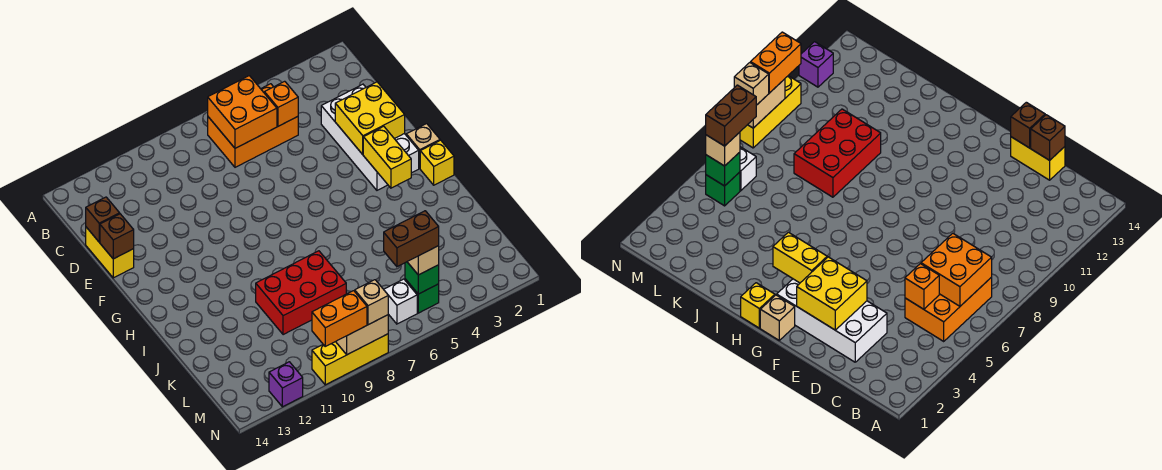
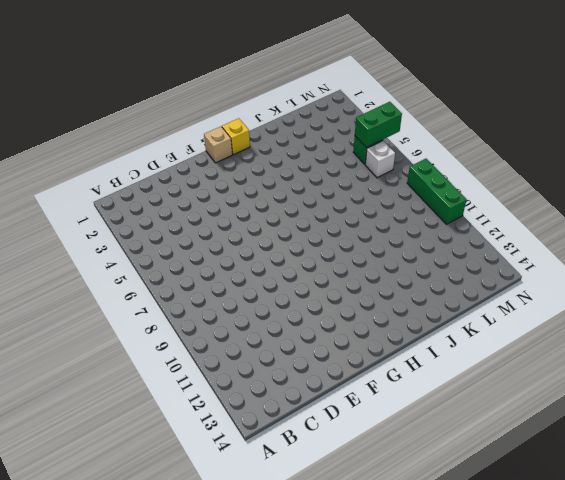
green brick M5:N5 level 2 -> green brick M5 level 2
green brick N8:N10 level 1 -> yellow brick N8:N10 level 1
none -> orange brick B5:C7 level 1
none -> white brick D2:G3 level 1
none -> yellow brick D14:E14 level 1

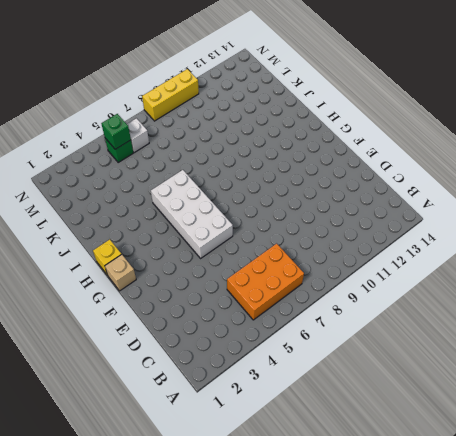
white brick F5:I6 level 1 -> white brick D2:G3 level 1
none -> yellow brick D14:E14 level 1
none -> red brick J8:K10 level 1
none -> purple brick N12 level 1

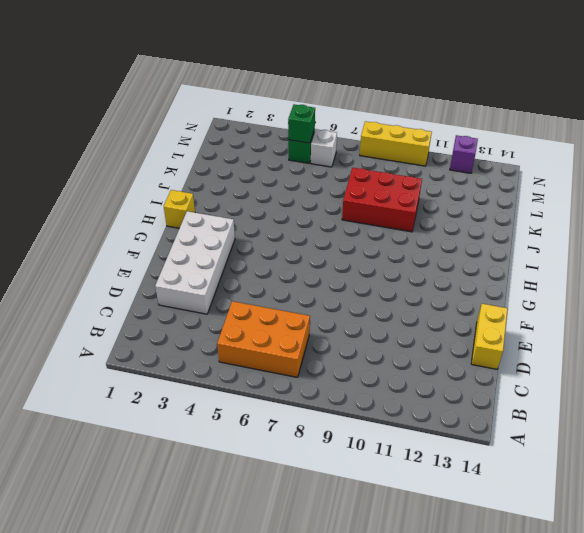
none -> tan brick G1 level 1
none -> orange brick B6:C7 level 2
none -> orange brick C5 level 2

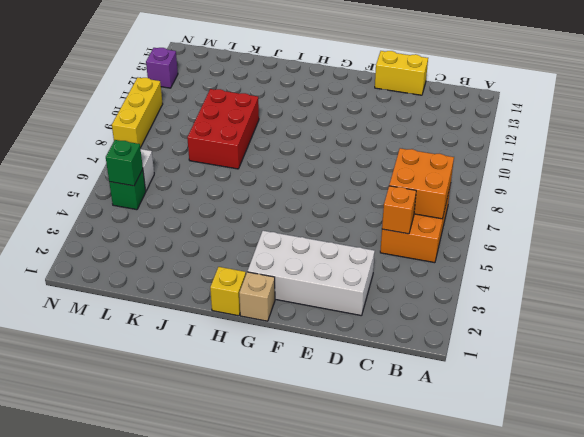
none -> brown brick D14 level 2
none -> yellow brick E2:F3 level 2
none -> brown brick E14 level 2

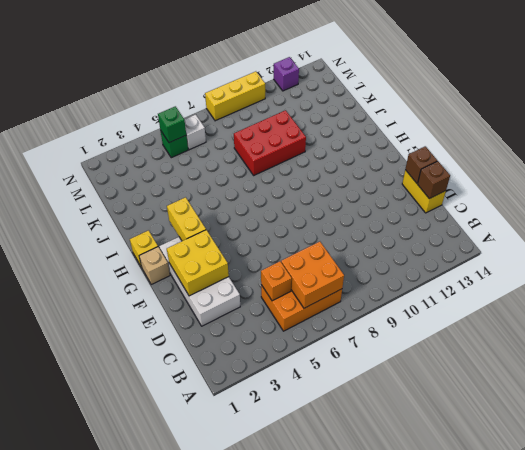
none -> tan brick N8:N9 level 2
none -> tan brick M5 level 3
none -> tan brick N8 level 3

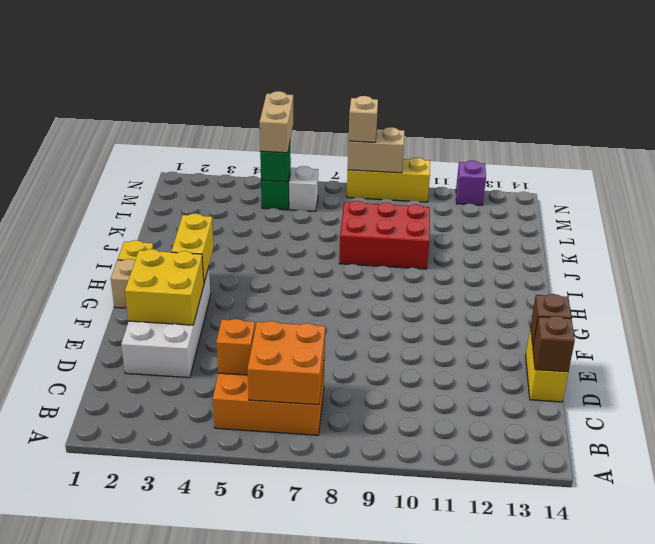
tan brick M5:N5 level 3 -> tan brick M5 level 3
none -> orange brick N9:N10 level 3
none -> brown brick M5:M6 level 4

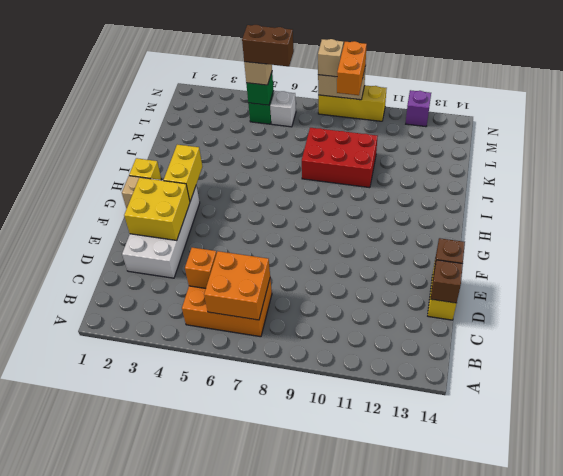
orange brick M9:N9 level 3 -> orange brick N9:N10 level 3

